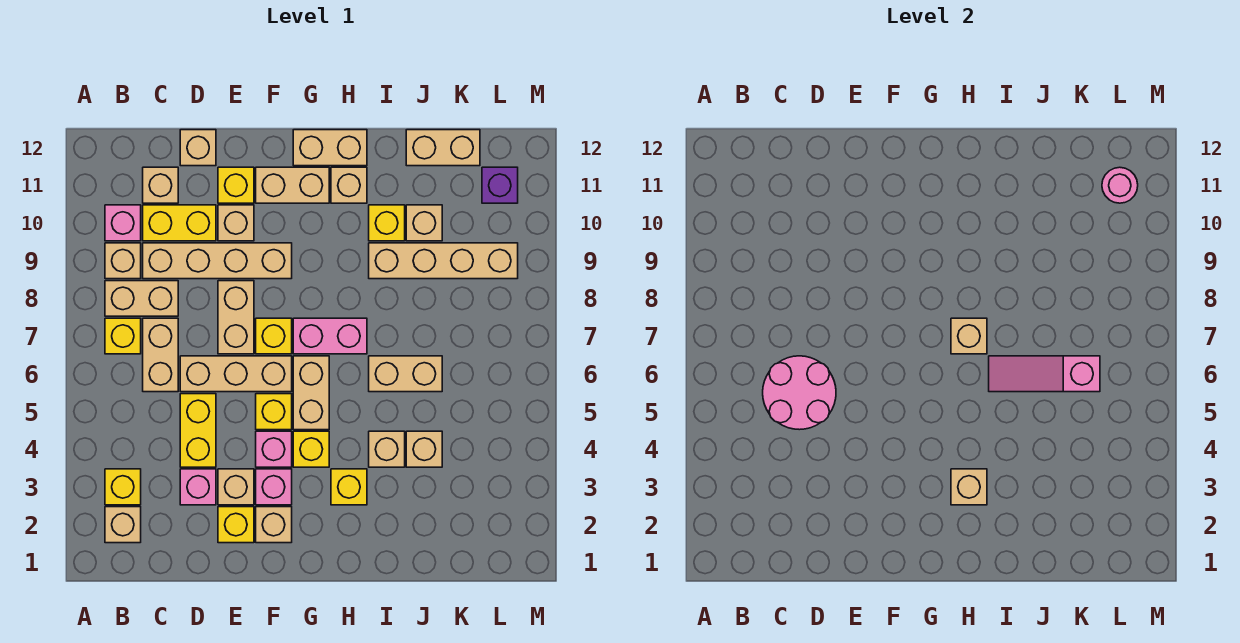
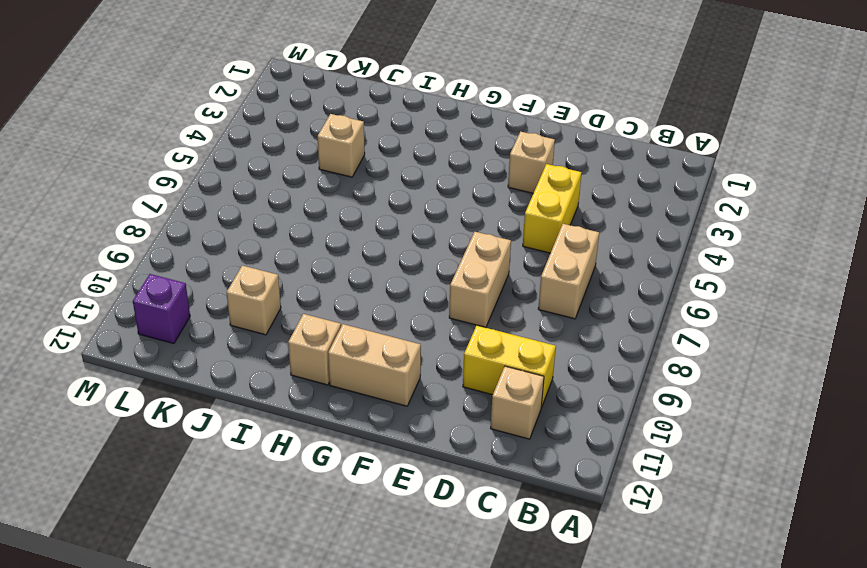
none -> tan brick B2 level 1
none -> yellow brick B3 level 1
none -> yellow brick B7 level 1
none -> tan brick B8:C8 level 1

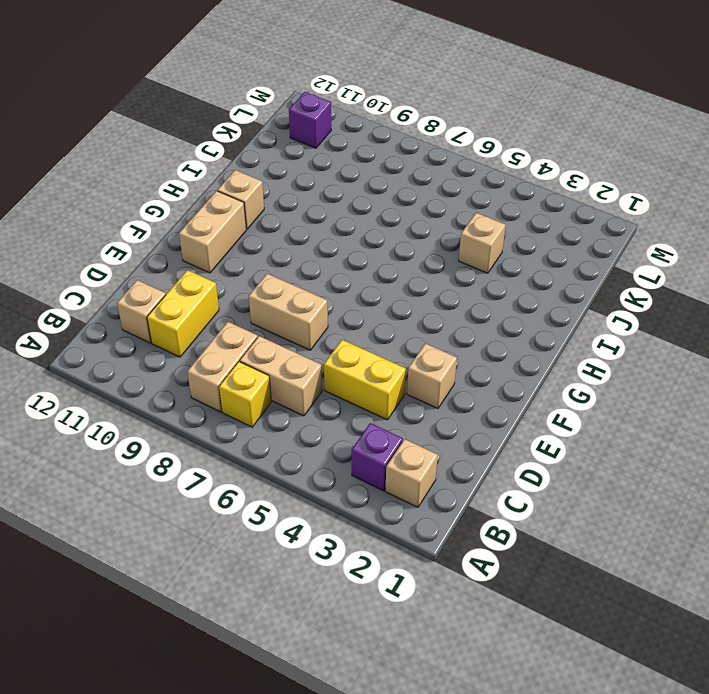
purple brick B3 level 1 -> yellow brick B3 level 1
none -> tan brick B9 level 1
none -> pink brick B10 level 1
none -> tan brick C9:F9 level 1
none -> pink brick D3 level 1

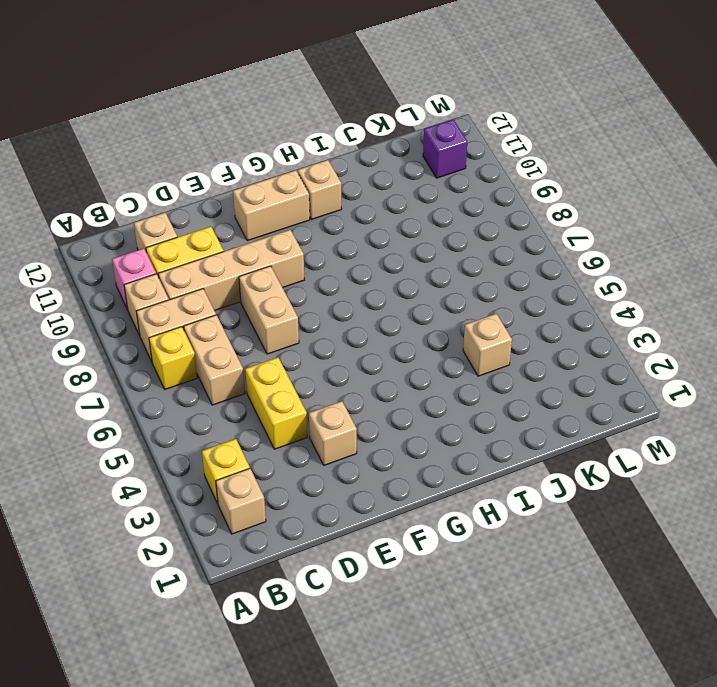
none -> pink brick D3 level 1
none -> tan brick D6:F6 level 1
none -> tan brick D12 level 1
none -> yellow brick E2 level 1

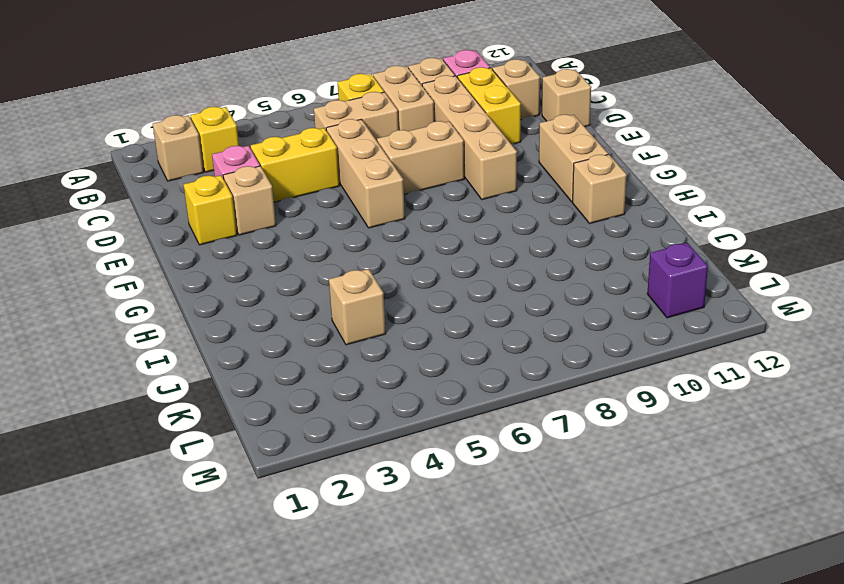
none -> tan brick E10 level 1
none -> yellow brick E11 level 1
none -> tan brick F2 level 1
none -> pink brick F3 level 1

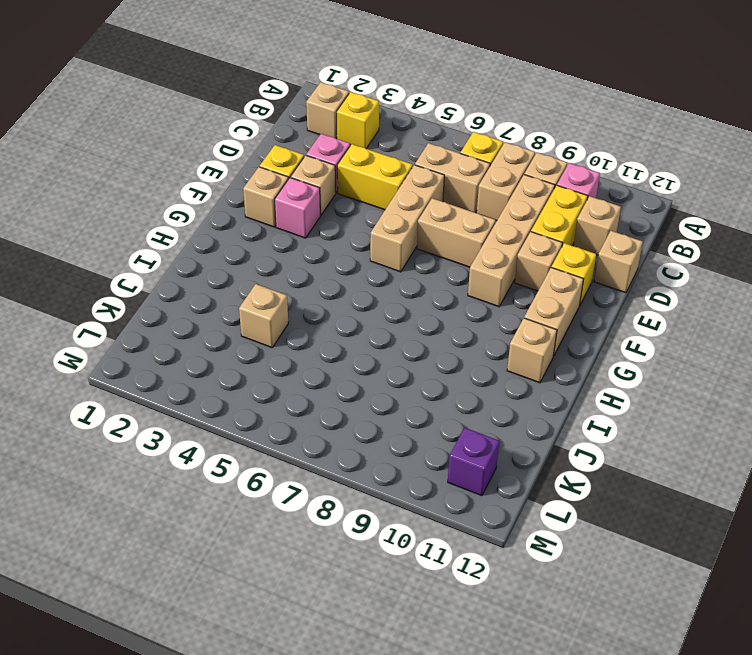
none -> pink brick F4 level 1
none -> yellow brick F5 level 1
none -> yellow brick F7 level 1
none -> yellow brick G4 level 1

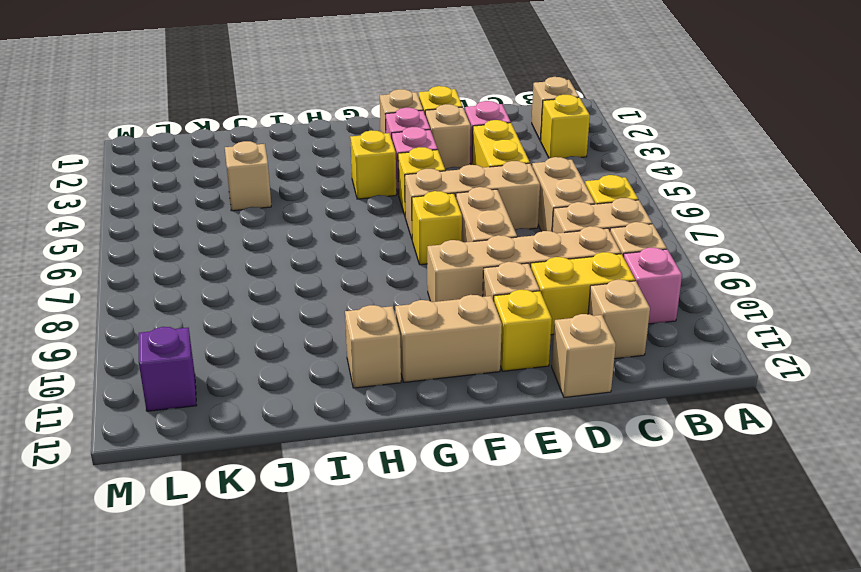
none -> tan brick G5:G6 level 1
none -> pink brick G7:H7 level 1
none -> tan brick G12:H12 level 1
none -> yellow brick H3 level 1

